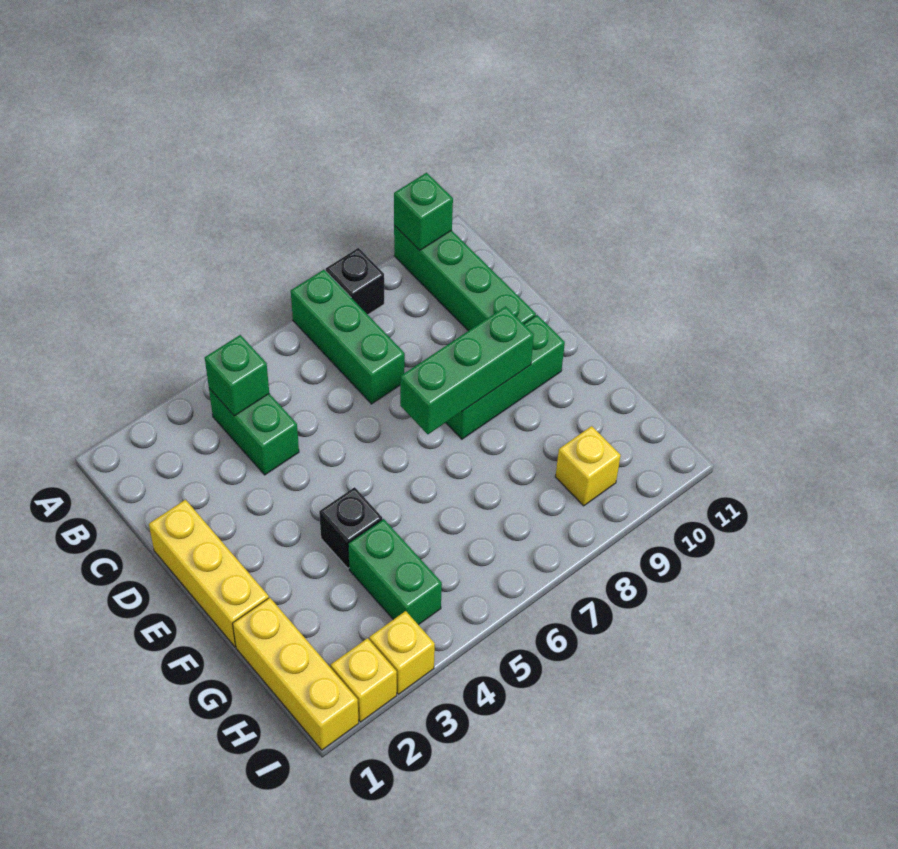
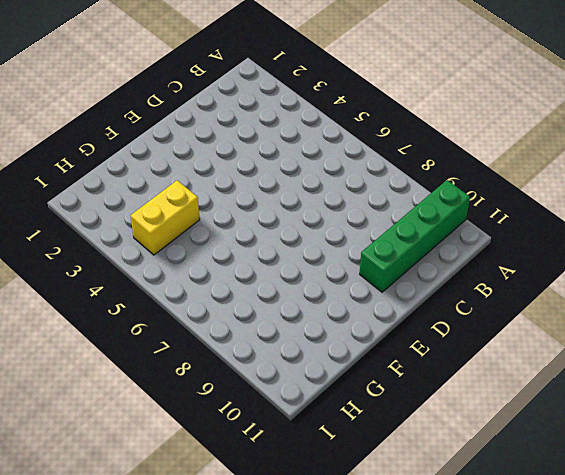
yellow brick G4:H4 level 1 -> green brick G4:H4 level 1
none -> green brick A7:C7 level 1
none -> black brick A8 level 1
none -> green brick B4:C4 level 1

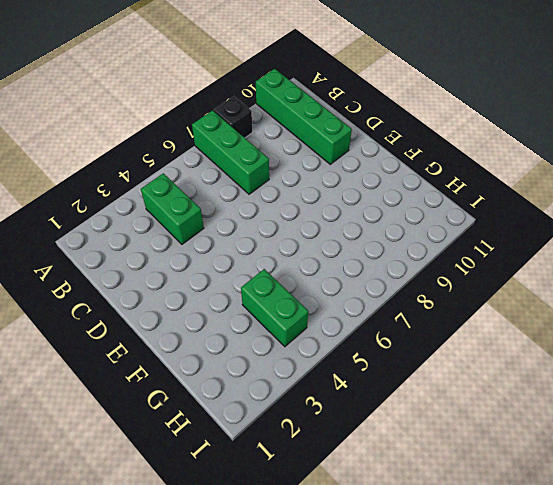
none -> yellow brick D1:F1 level 1
none -> green brick E8:E10 level 1
none -> black brick F4 level 1

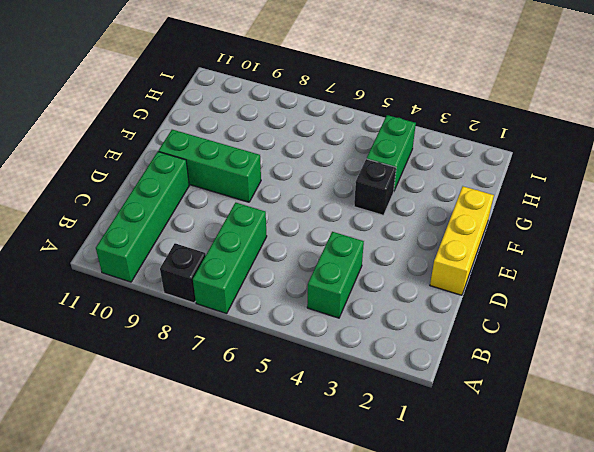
none -> yellow brick G1:I1 level 1
none -> yellow brick H9 level 1
none -> yellow brick I2 level 1

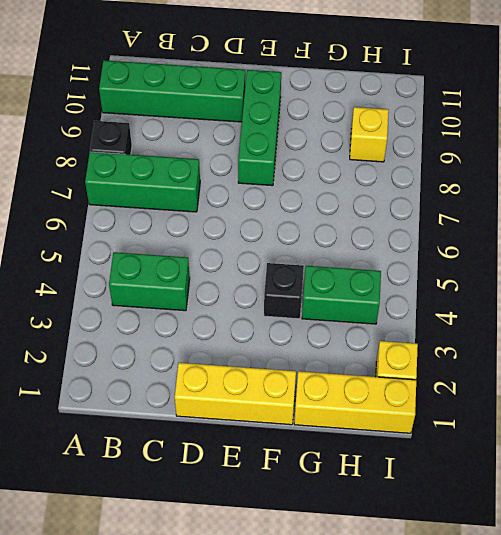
none -> yellow brick I3 level 1
none -> green brick A10 level 2
none -> green brick B4 level 2

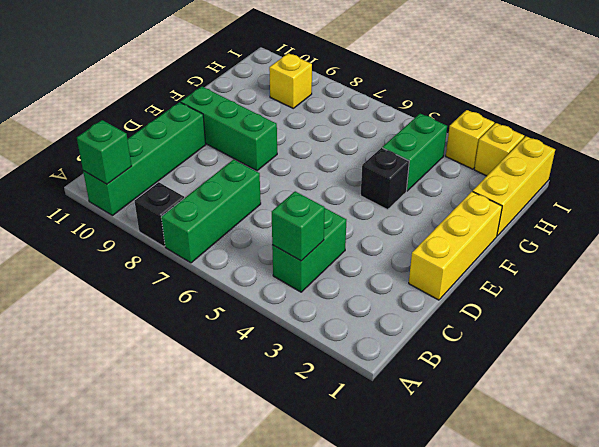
none -> green brick E7:E9 level 2

